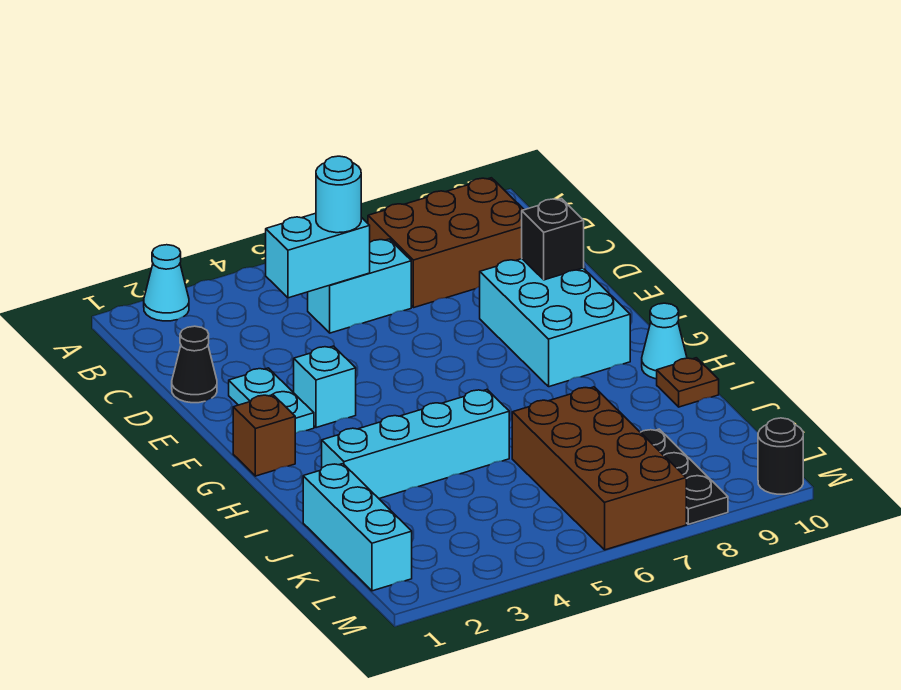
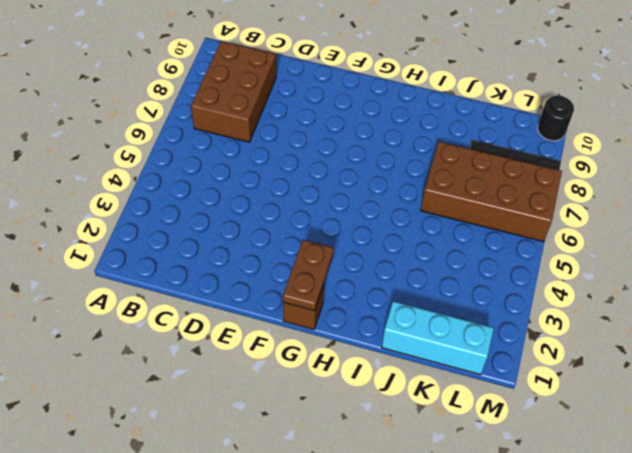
brown plate G1:G2 level 2 -> none
none -> cyan cone A2 level 1
none -> cyan brick C5:C6 level 1
none -> black cone D1 level 1

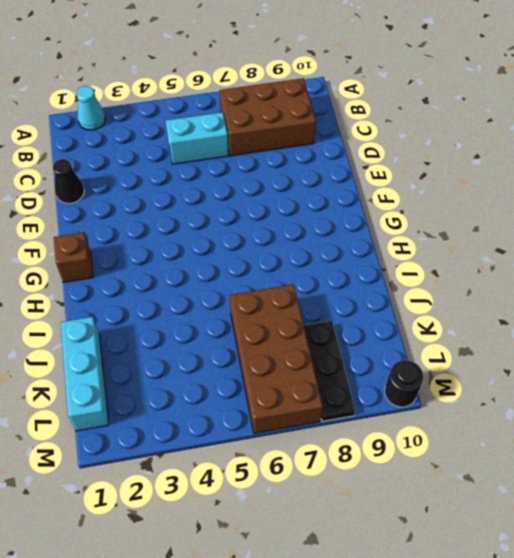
none -> cyan plate E2:F2 level 1
none -> cyan brick E8:G9 level 1
none -> cyan brick F3 level 1

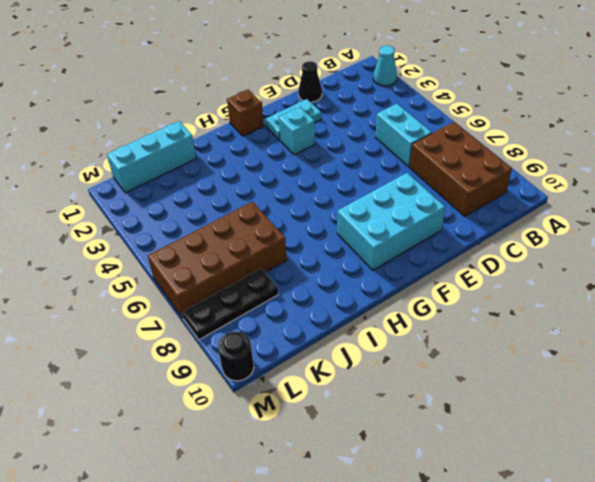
none -> cyan cone H10 level 1
none -> cyan brick I2:I5 level 1
none -> brown plate I10 level 1

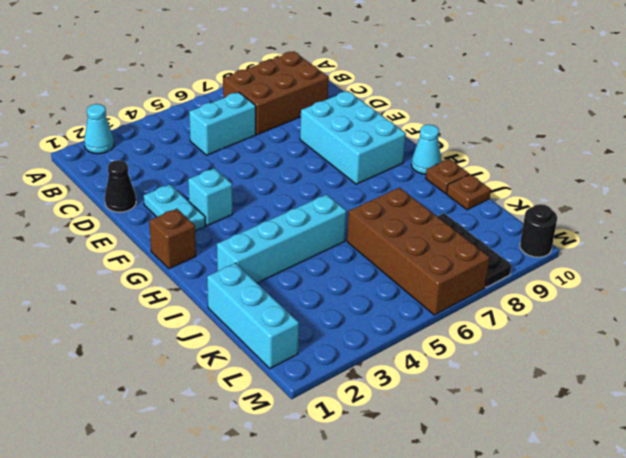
brown plate J10 level 1 -> none
none -> cyan brick C4:C5 level 2
none -> black brick E9 level 2
none -> cyan round brick C5 level 3

